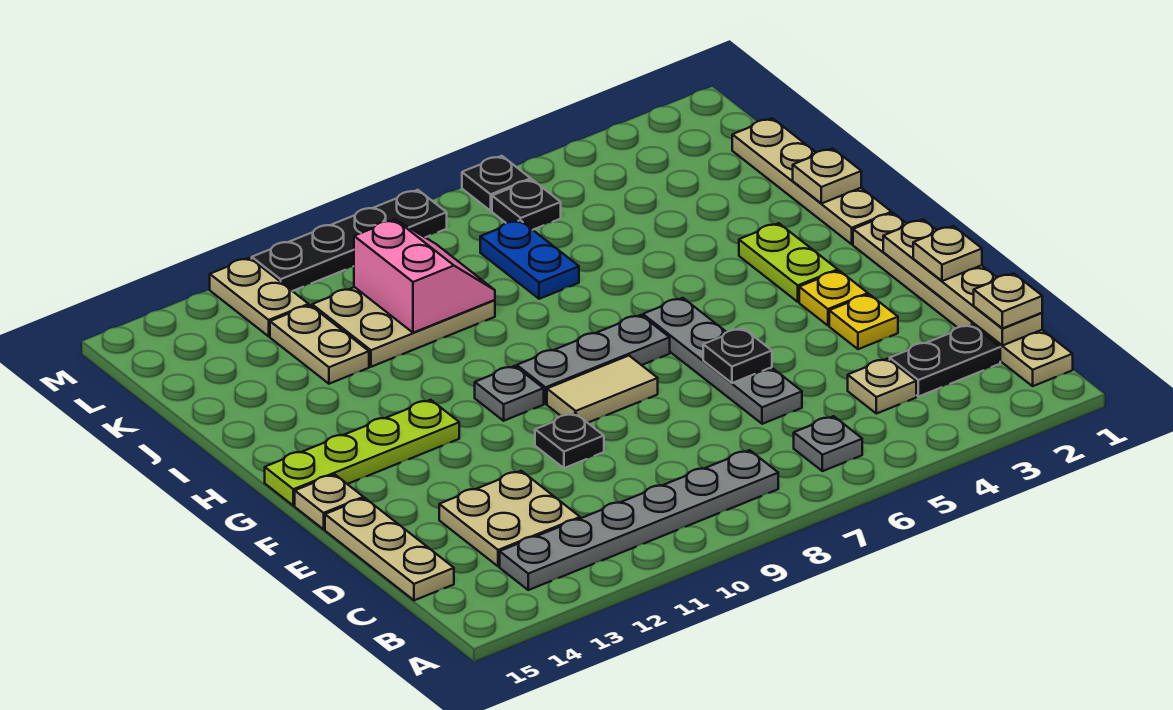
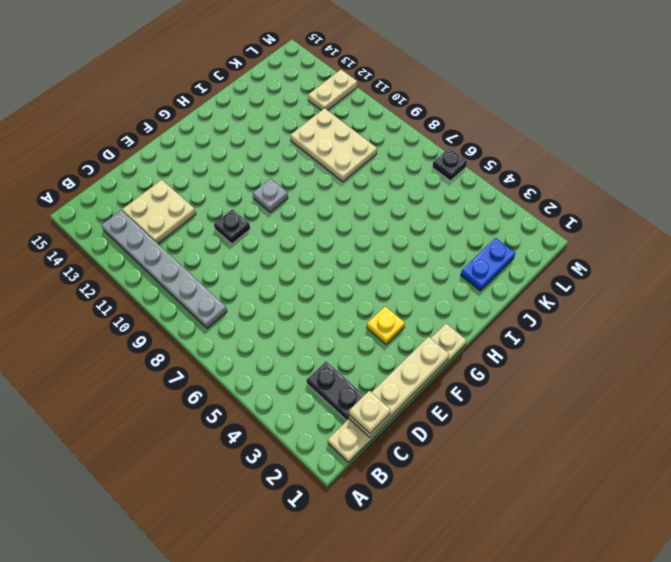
blue plate J2:K2 level 1 -> blue plate J7:K7 level 1
none -> grey plate B6 level 1
none -> tan plate C4 level 1
none -> tan plate C15:E15 level 1
none -> grey plate D6:G6 level 1

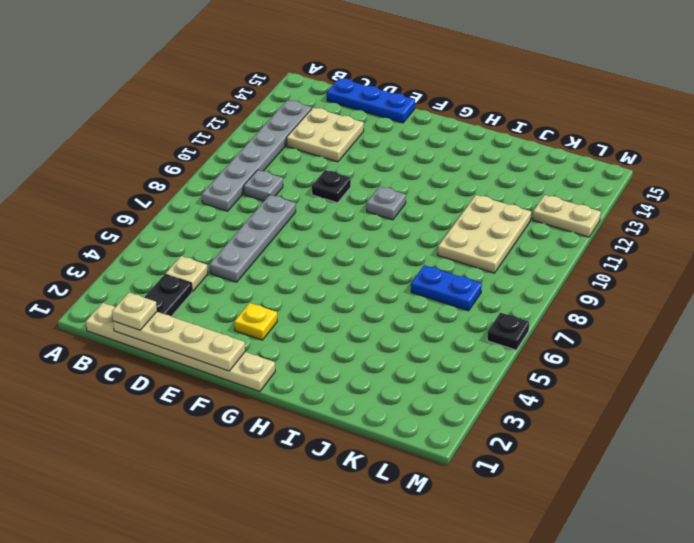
grey plate C9 level 1 -> grey plate B6 level 1
blue plate C15:E15 level 1 -> tan plate C15:E15 level 1
grey plate D5:D8 level 1 -> grey plate D6:G6 level 1
none -> yellow plate E3 level 1
none -> tan tile F8:F9 level 1
none -> tan plate F15 level 1
none -> lime plate G3:H3 level 1

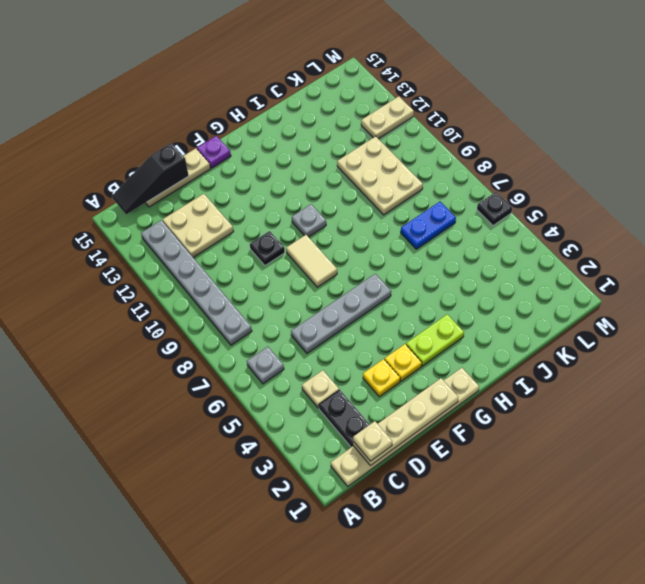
black slope B15:D15 level 2 top D -> none
purple plate F15 level 1 -> tan plate F15 level 1
none -> grey plate G7:G9 level 1
none -> lime plate G12:G15 level 1
none -> tan plate H1:K1 level 1
none -> tan plate J12:K12 level 1

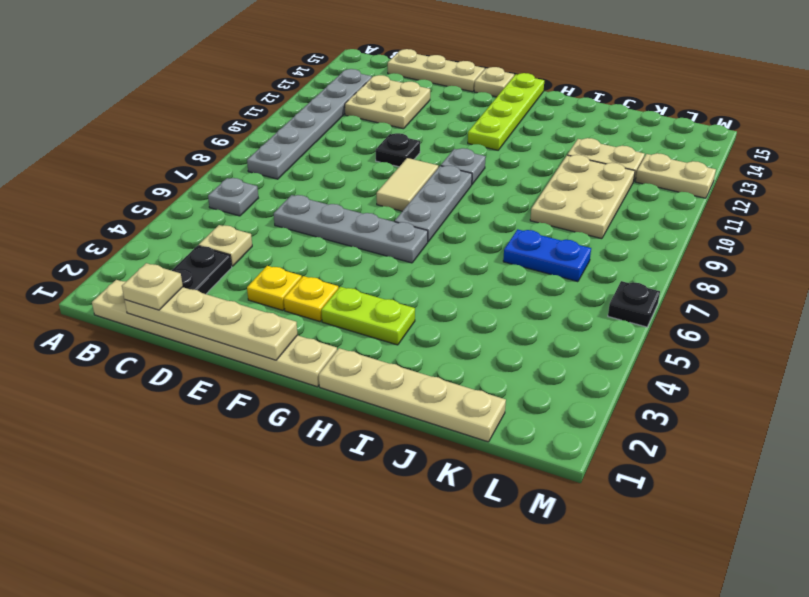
none -> black plate L6 level 1
none -> black plate M8:M11 level 1
none -> black plate E6 level 2
none -> tan plate I1 level 2

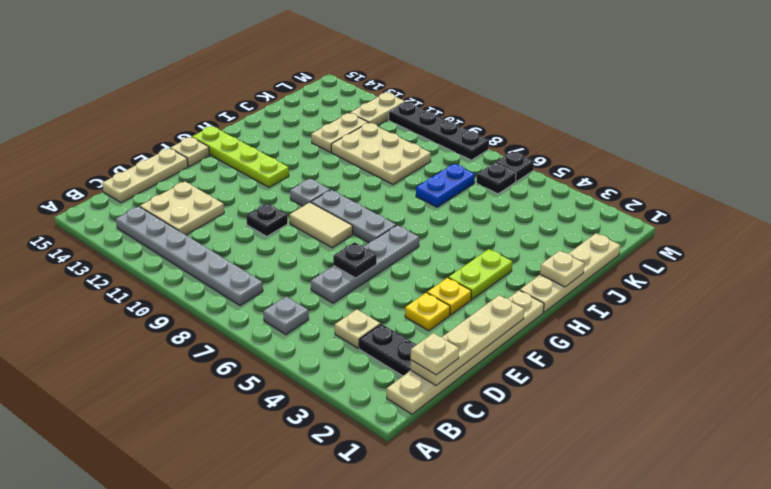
none -> pink slope J9:K10 level 2 top 10
none -> tan plate E1 level 3

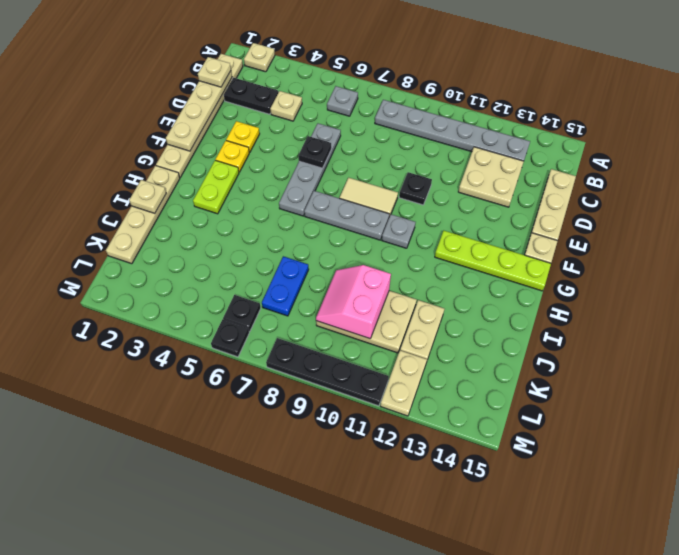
tan plate A2 level 1 -> tan plate E1 level 3

